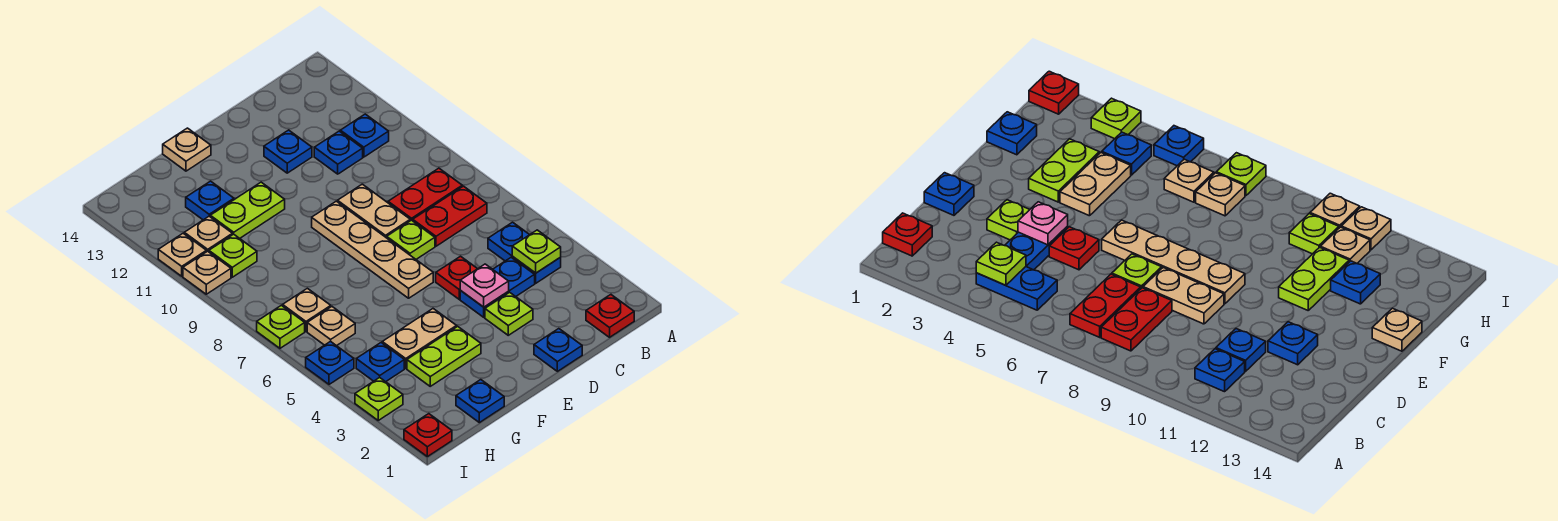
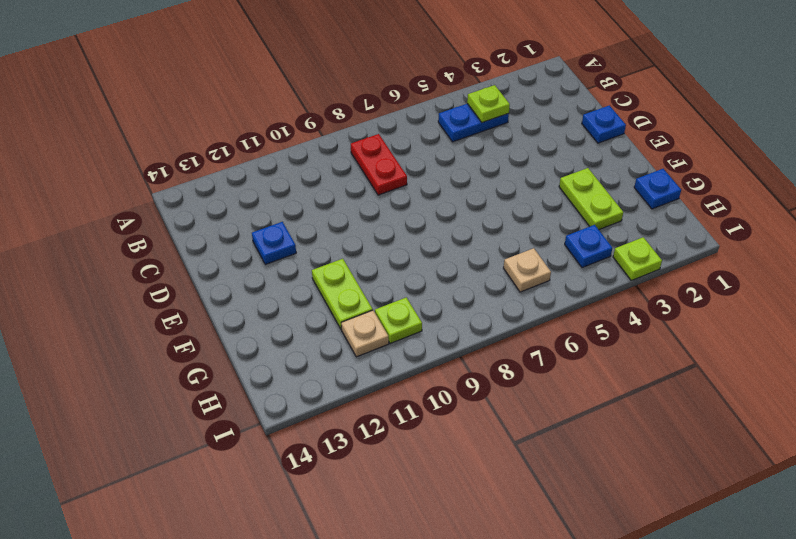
none -> red plate B1 level 1
none -> red plate B7:C7 level 1
none -> blue plate B11 level 1
none -> blue plate C4:D4 level 1

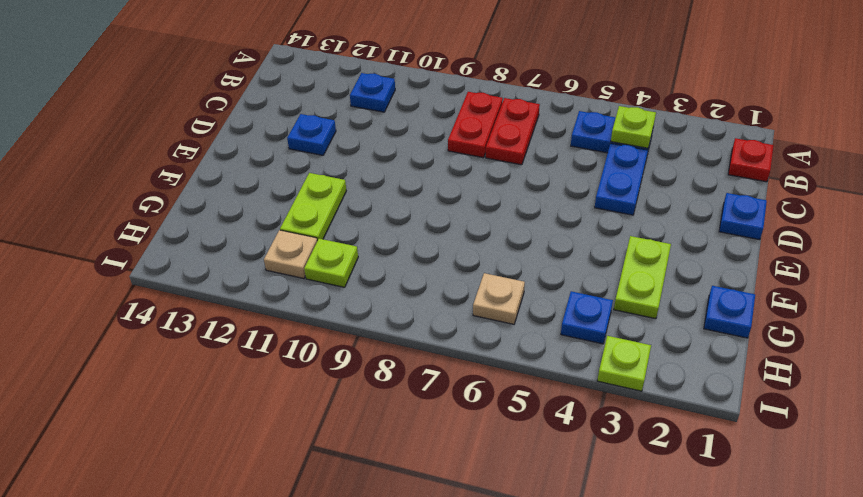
none -> blue plate C11 level 1
none -> lime plate D3 level 1
none -> red plate D5 level 1
none -> lime plate D7 level 1

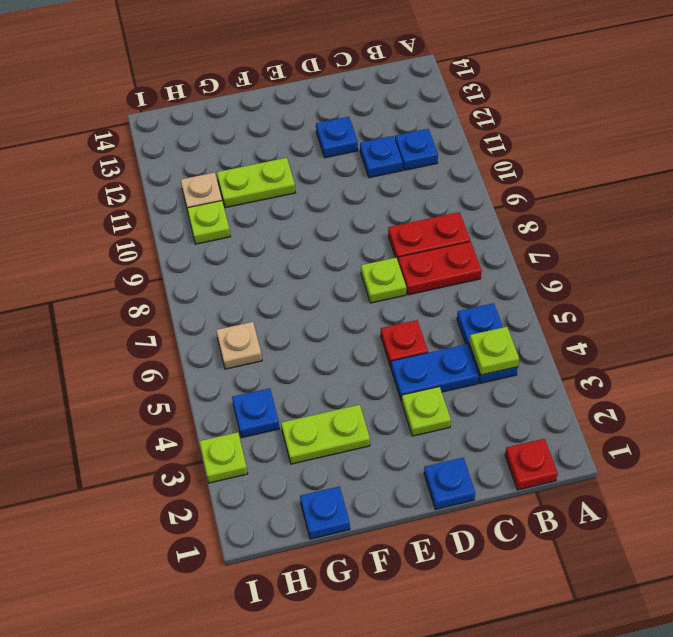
none -> tan plate D8:D9 level 1
none -> tan plate E6:E9 level 1
none -> tan plate F4:G4 level 1
none -> tan plate F14 level 1

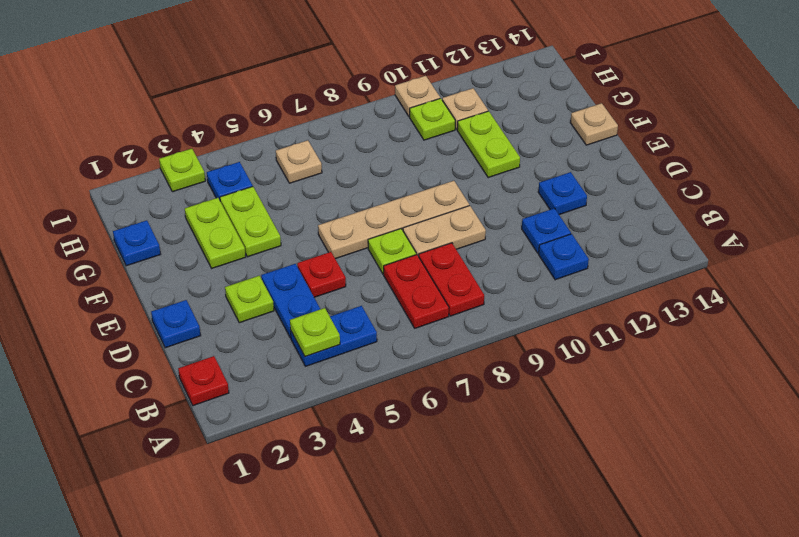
lime plate F4:G4 level 1 -> tan plate F4:G4 level 1
none -> blue plate G12 level 1
none -> tan plate H7 level 1
none -> red plate I1 level 1
none -> blue plate I5 level 1

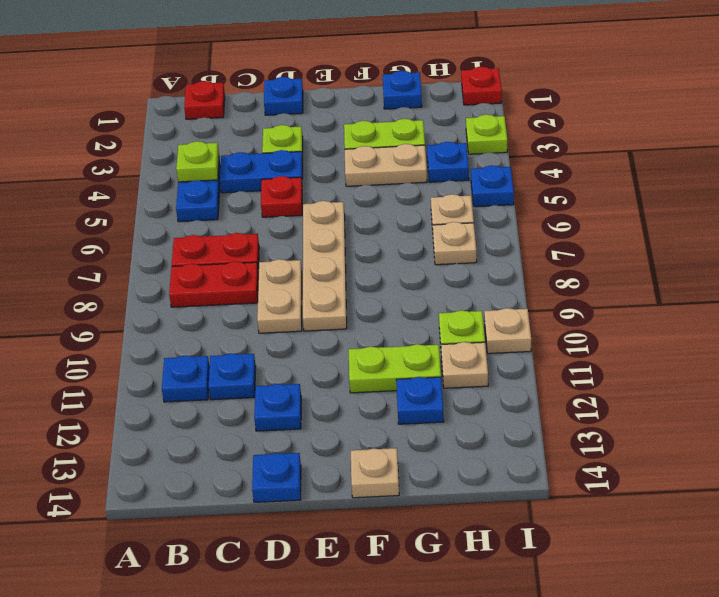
blue plate D14 level 1 -> none
none -> lime plate D7 level 1
none -> lime plate I7 level 1
none -> tan plate I11 level 1
none -> pink plate D4 level 2

